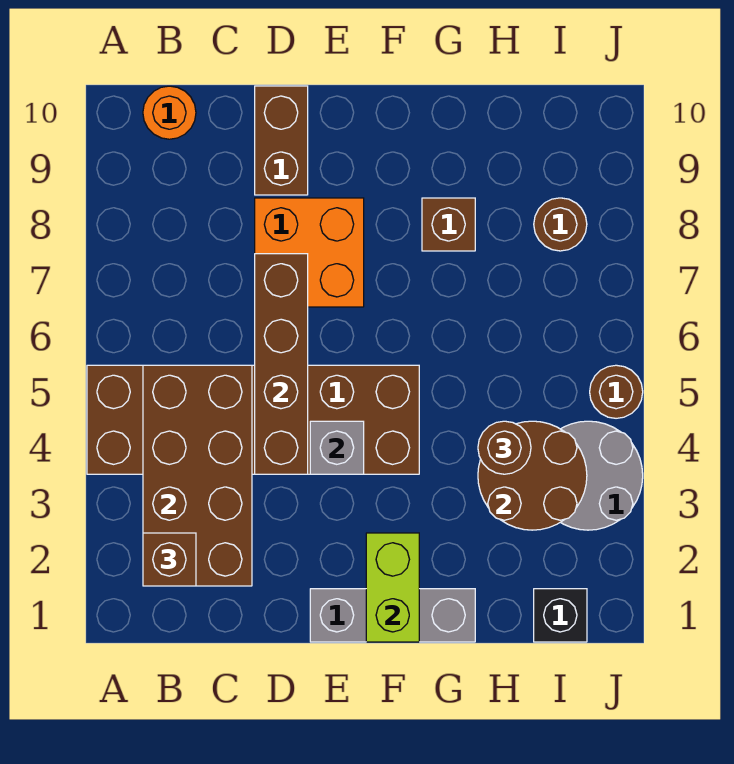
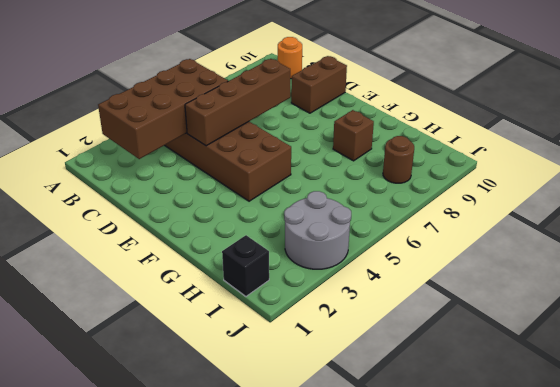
none -> orange brick D7:E8 level 1
none -> grey brick E1:G1 level 1
none -> brown round brick J5 level 1

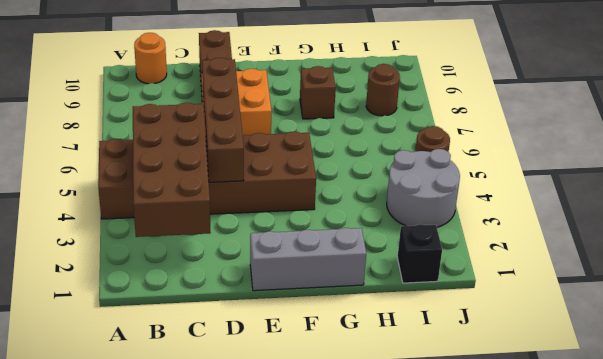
none -> grey brick E4 level 2
none -> lime brick F1:F2 level 2
none -> brown round brick H3:I4 level 2

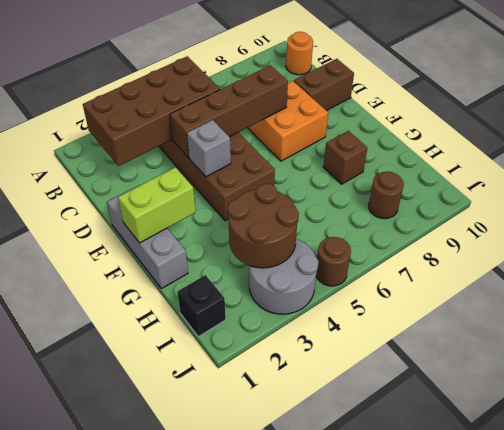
none -> brown brick B2 level 3
none -> brown round brick H4 level 3

